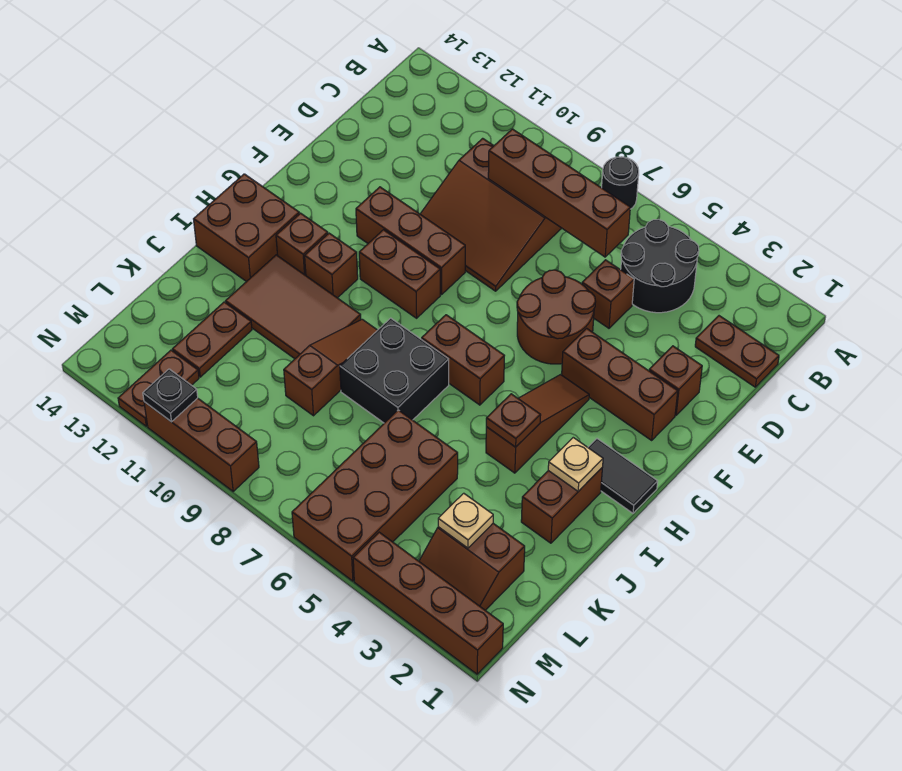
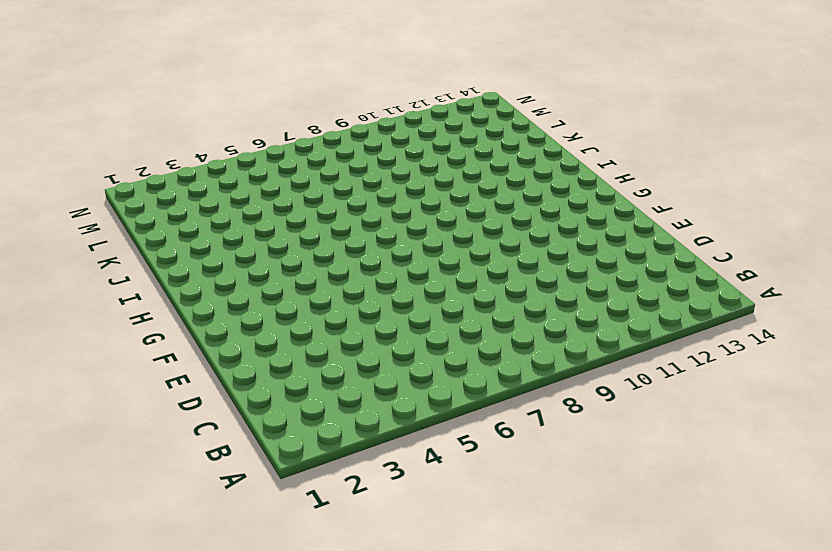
none -> black round brick A7 level 1
none -> black round brick B4:C5 level 1
none -> brown plate C1:C2 level 1
none -> brown slope C8:E10 level 1 top C

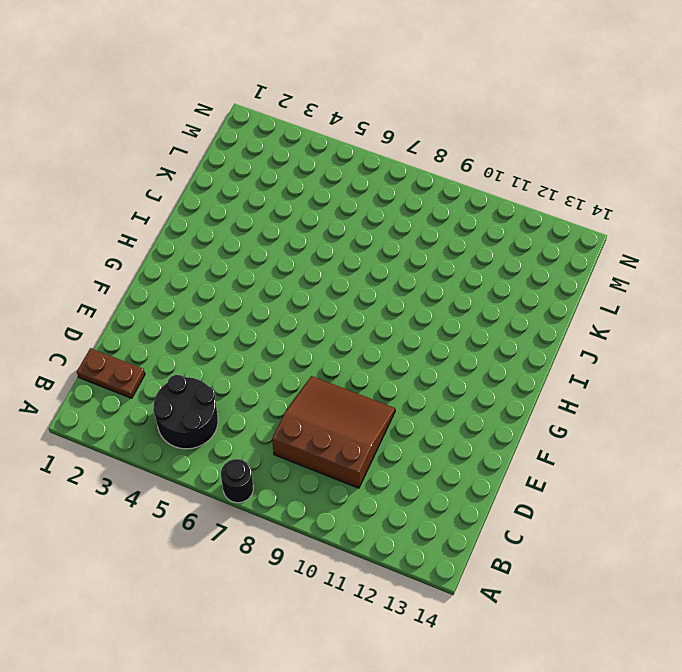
none -> brown brick D5 level 1
none -> brown brick E2 level 1
none -> brown round brick E5:F6 level 1
none -> brown brick F2:F4 level 1

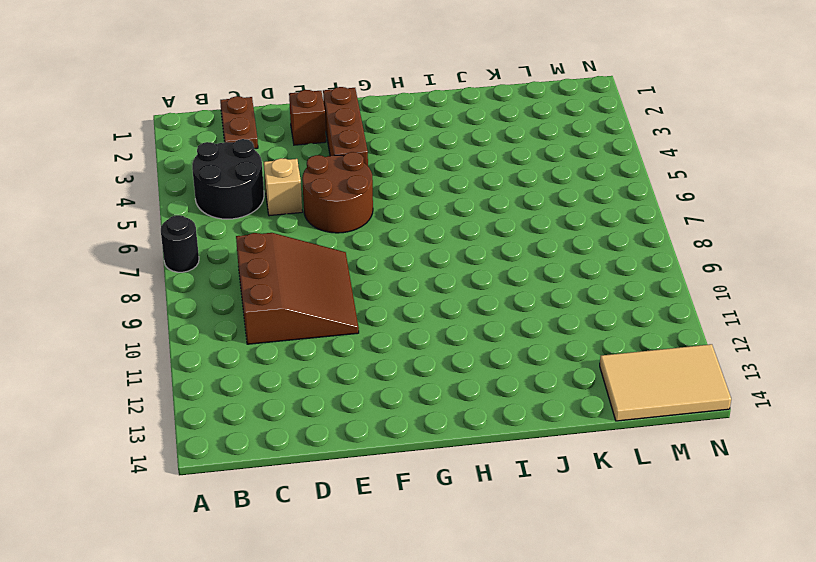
tan brick D5 level 1 -> brown brick D5 level 1
tan tile L13:N14 level 1 -> none
none -> brown brick F9:F11 level 1
none -> brown slope G4:I4 level 1 top I
none -> brown brick G9:G10 level 1
none -> black tile H1:H2 level 1

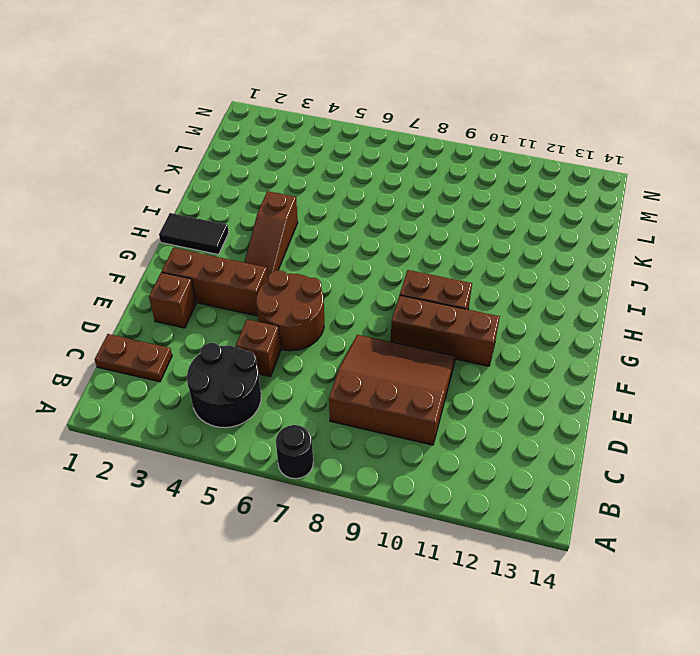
none -> brown brick H6:H7 level 1
none -> brown brick H11 level 1
none -> brown brick H12 level 1
none -> brown brick H13:I14 level 1

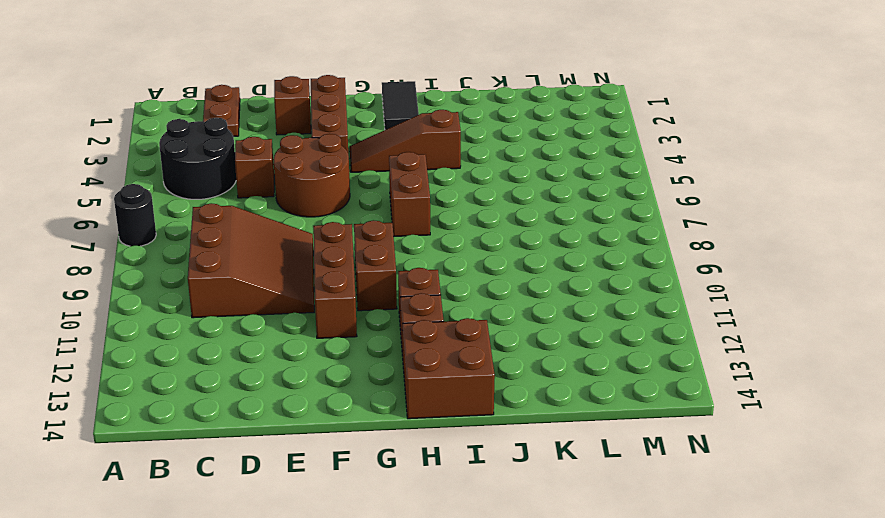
none -> brown brick I2:J2 level 1
none -> black brick I7:J8 level 1
none -> brown slope I9:K9 level 1 top K
none -> brown tile I10:J12 level 1

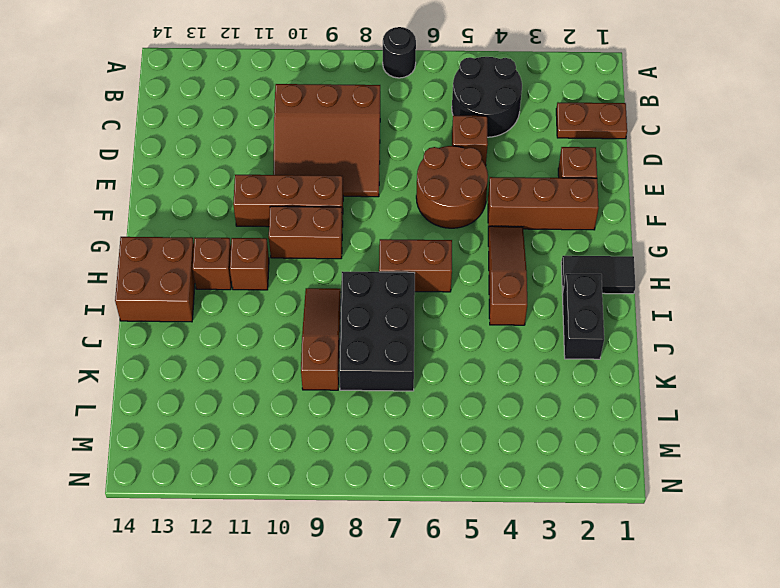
black brick I2:J2 level 1 -> brown brick I2:J2 level 1
black brick I7:K8 level 1 -> black brick I7:J8 level 1
none -> brown tile I10:J12 level 1
none -> brown brick K5:N6 level 1
none -> brown plate K12:L12 level 1
none -> brown slope L2:M3 level 1 top L

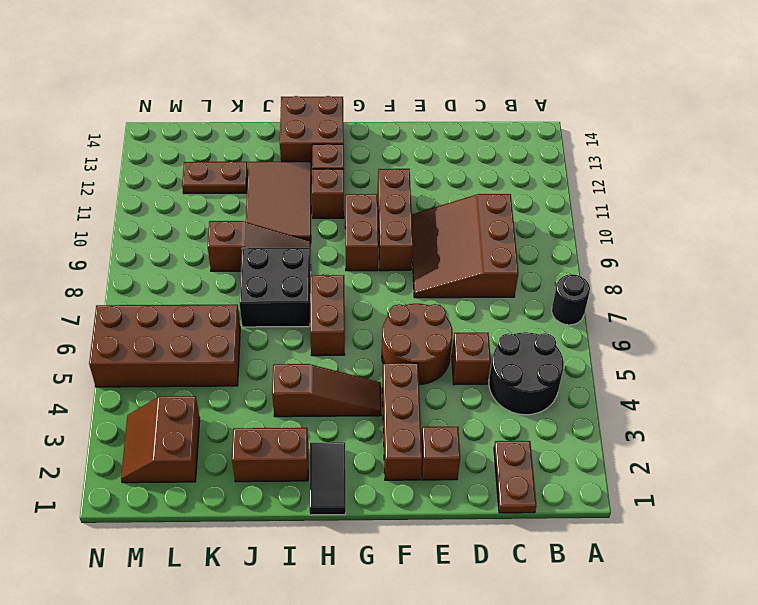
none -> brown plate M12:N12 level 1
none -> brown brick N1:N4 level 1
none -> brown brick N9:N11 level 1
none -> brown brick C6:C9 level 2

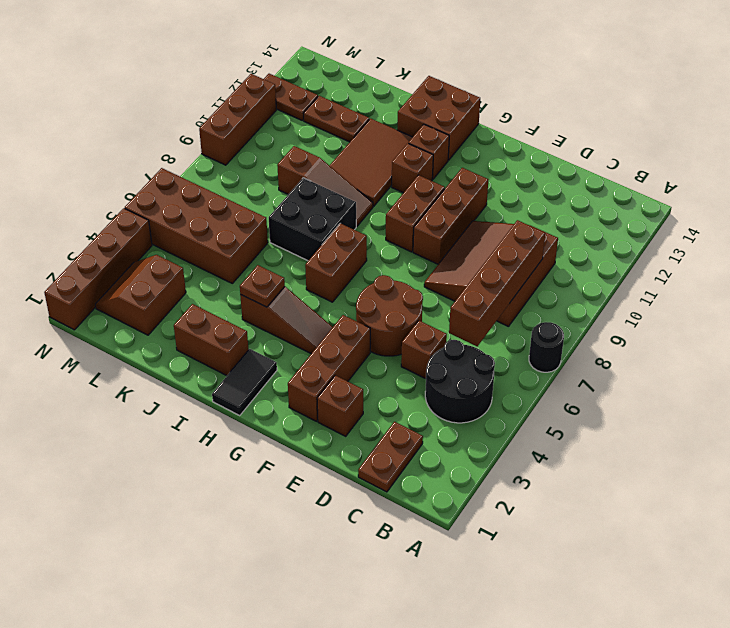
none -> tan plate I2 level 2
none -> tan plate L3 level 2
none -> black plate N11 level 2

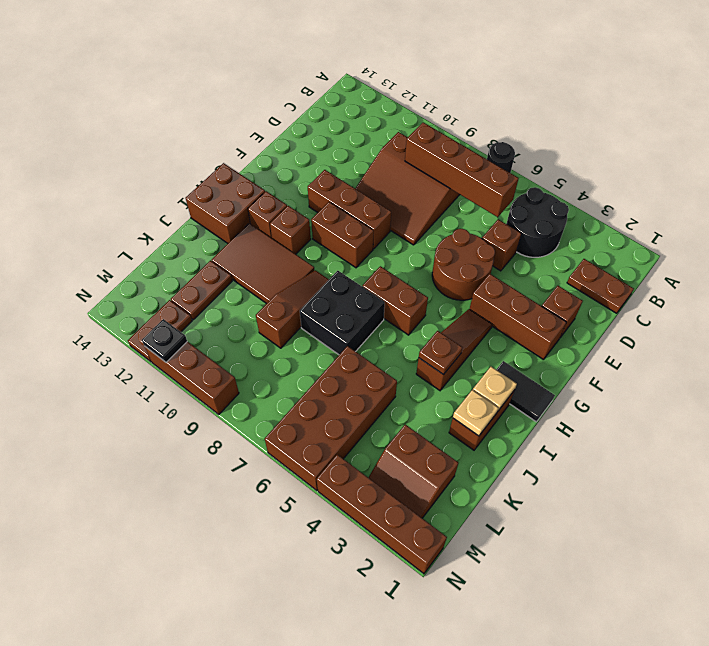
tan plate J2 level 2 -> tan plate L3 level 2

